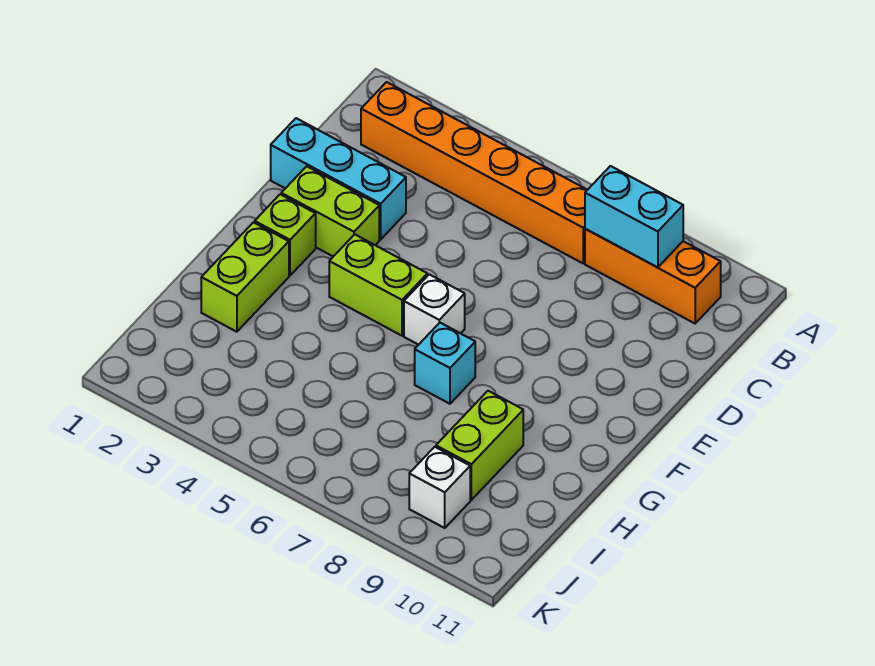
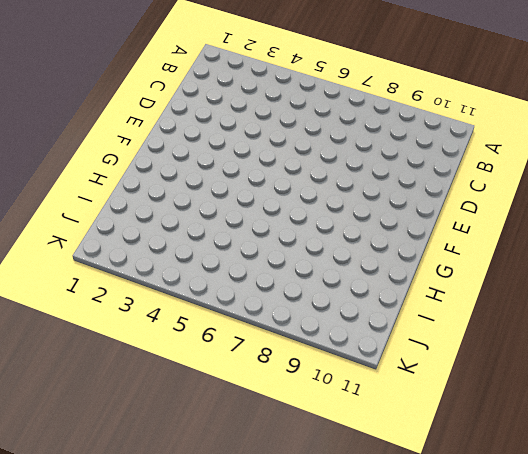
none -> orange brick B2:B7 level 1
none -> orange brick B8:B10 level 1
none -> cyan brick D1:D3 level 1

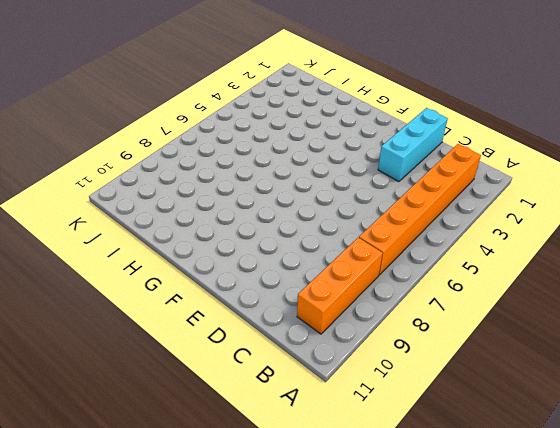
none -> lime brick E2:E3 level 1
none -> lime brick F2 level 1
none -> lime brick F4:F5 level 1

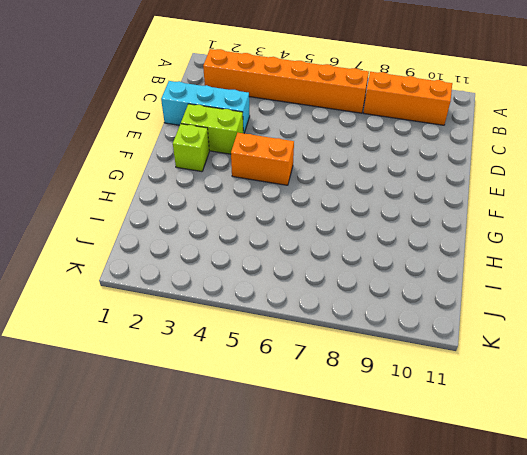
orange brick F4:F5 level 1 -> lime brick F4:F5 level 1
none -> white brick F6 level 1
none -> lime brick G2:H2 level 1
none -> cyan brick G7 level 1

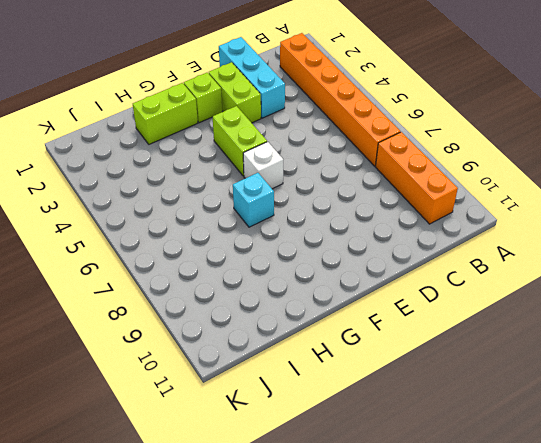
none -> lime brick H9:I9 level 1
none -> white brick J9 level 1
none -> cyan brick B8:B9 level 2

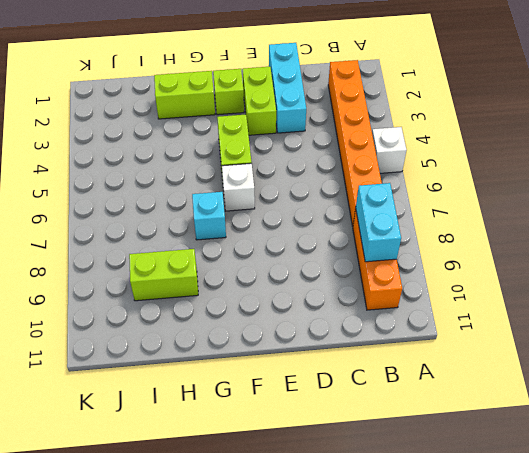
white brick A5 level 1 -> white brick J9 level 1

